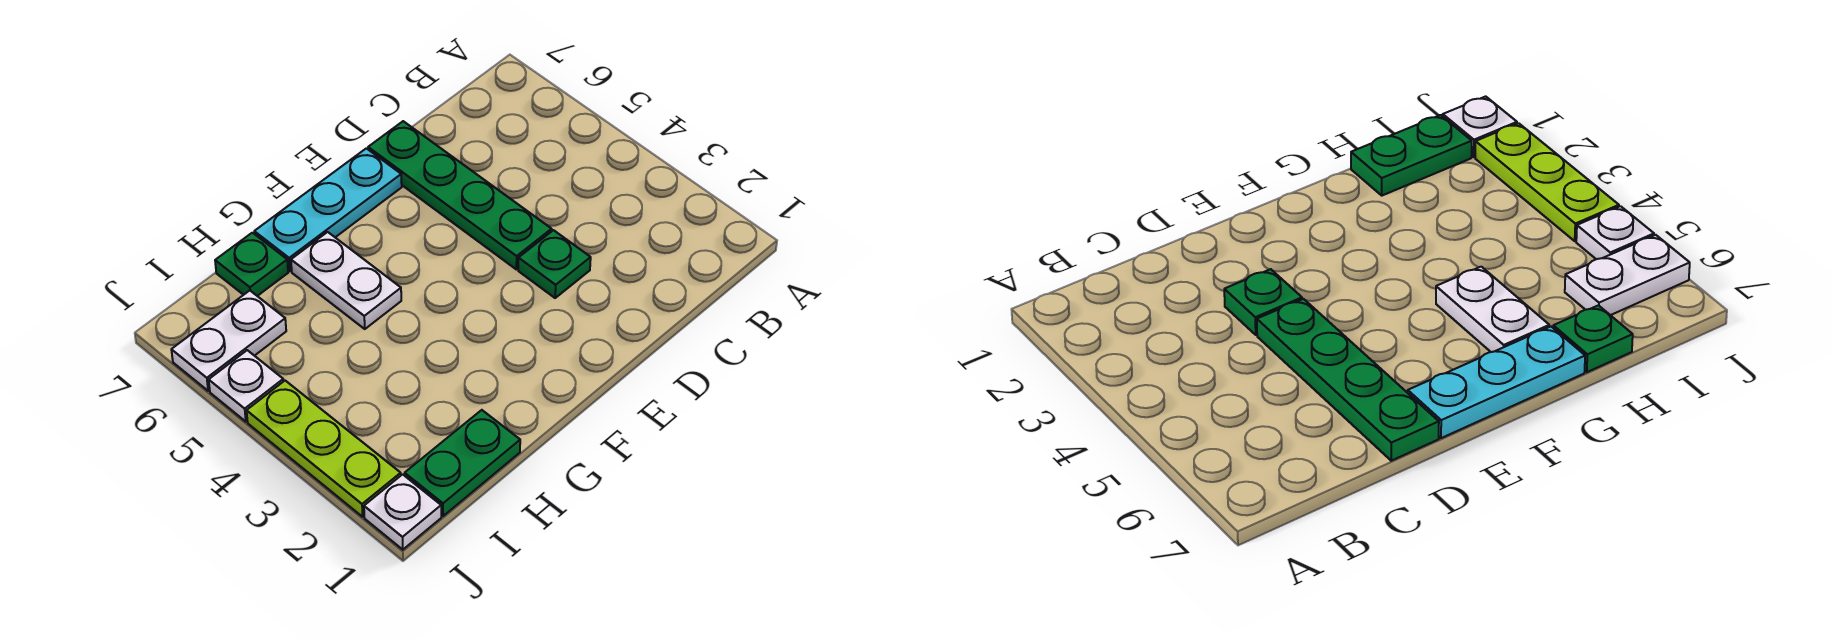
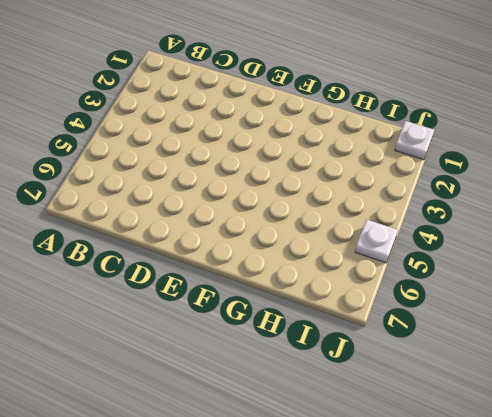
none -> green plate D3 level 1
none -> green plate D4:D7 level 1

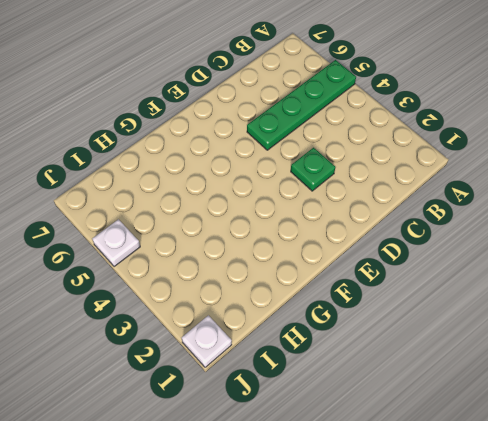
green plate A5:D5 level 1 -> green plate D4:D7 level 1
none -> cyan plate E7:G7 level 1
none -> white plate G5:G6 level 1

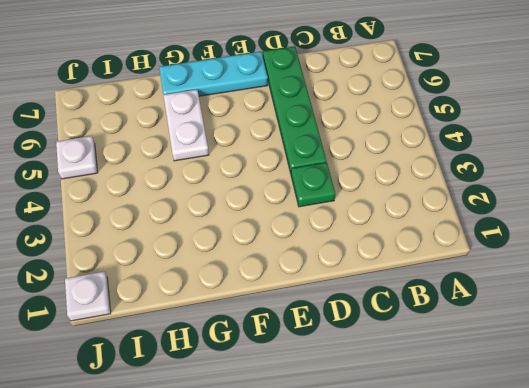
none -> green plate H1:I1 level 1
none -> green plate H7 level 1

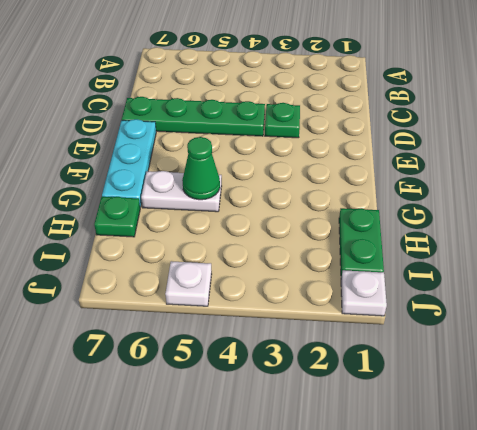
green cone G5 level 2 -> none
none -> white plate I6:J6 level 1
none -> lime plate J2:J4 level 1

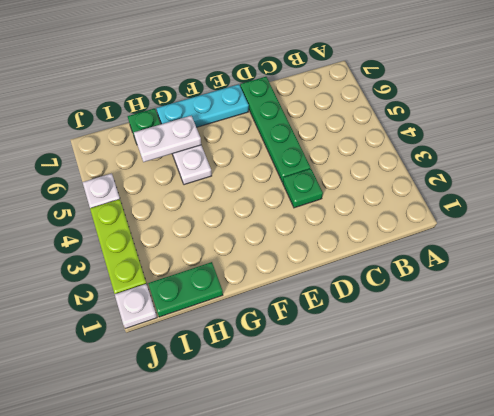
white plate G6:H6 level 2 -> white plate I6:J6 level 1

